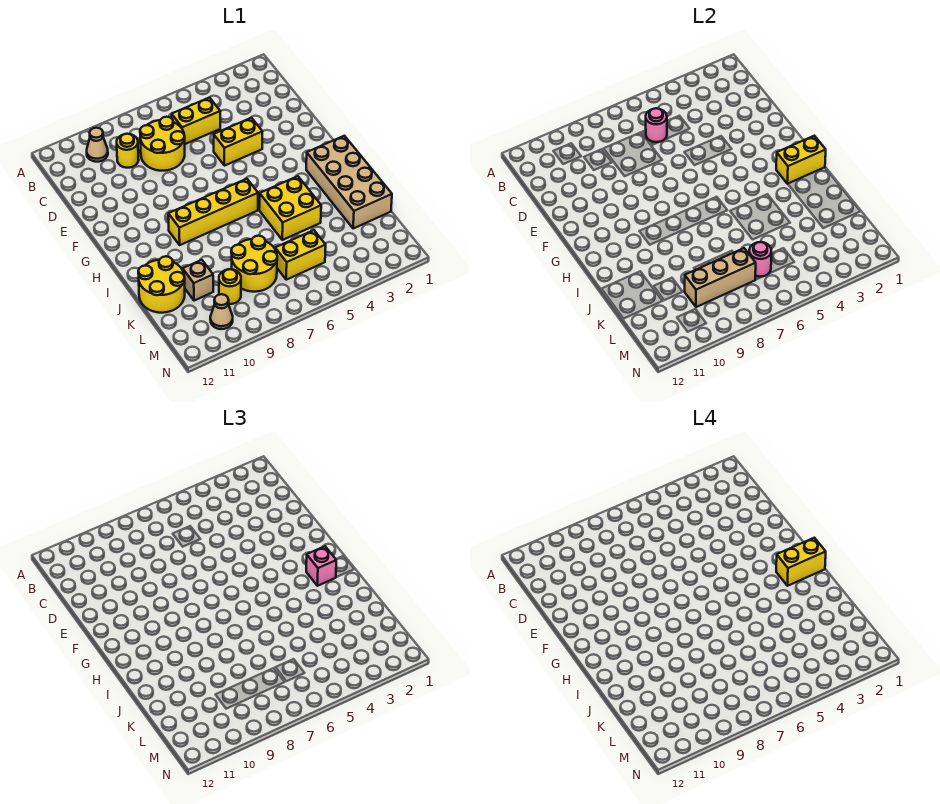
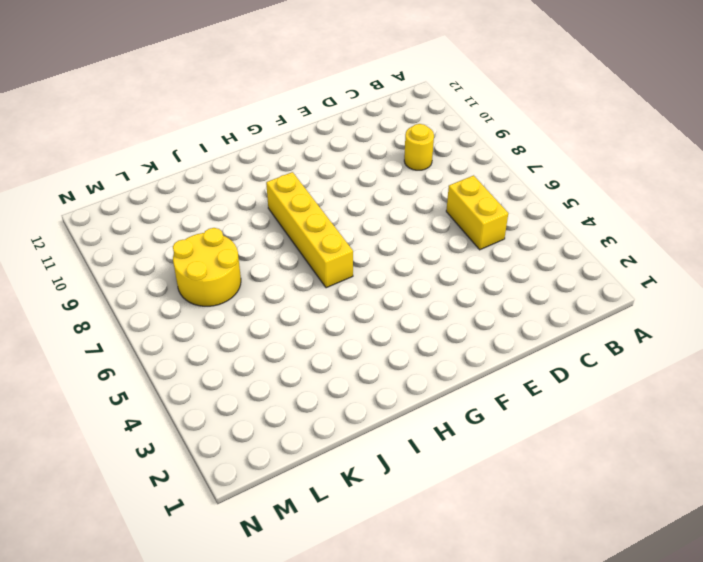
none -> tan cone B10 level 1
none -> yellow round brick C7:D8 level 1
none -> yellow brick E4:E5 level 1

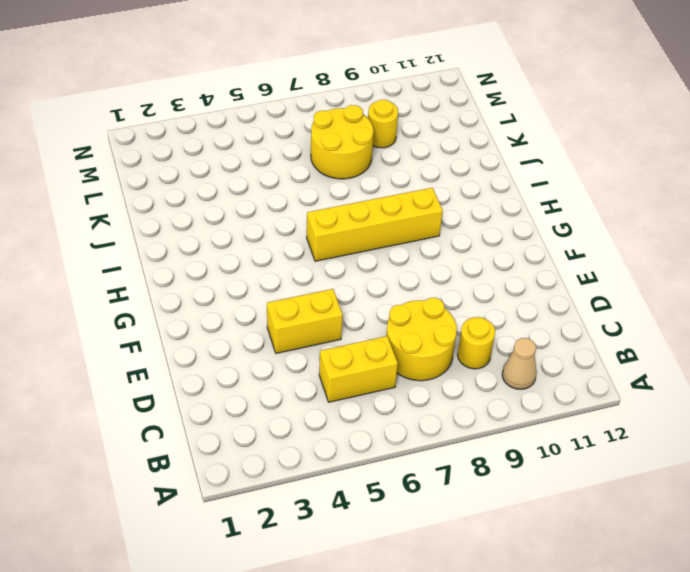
none -> tan brick H1:K2 level 1
none -> yellow brick I4:J5 level 1
none -> yellow round brick J11:K12 level 1

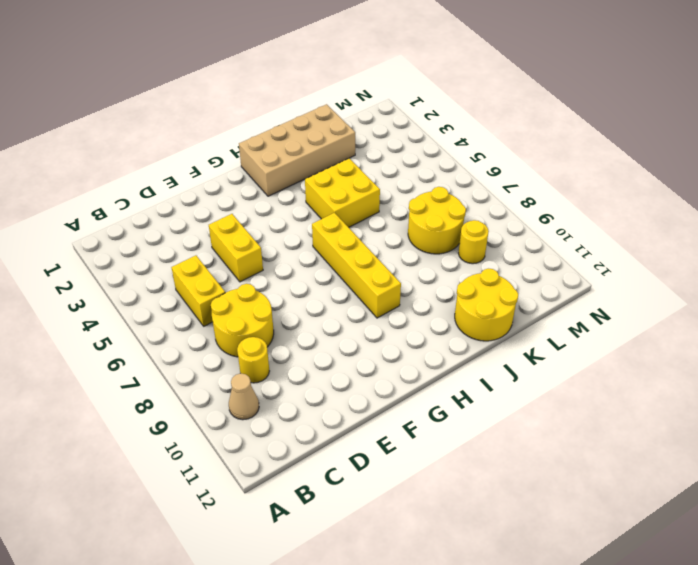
none -> tan brick K10 level 1
none -> yellow brick L5:L6 level 1
none -> tan cone M10 level 1

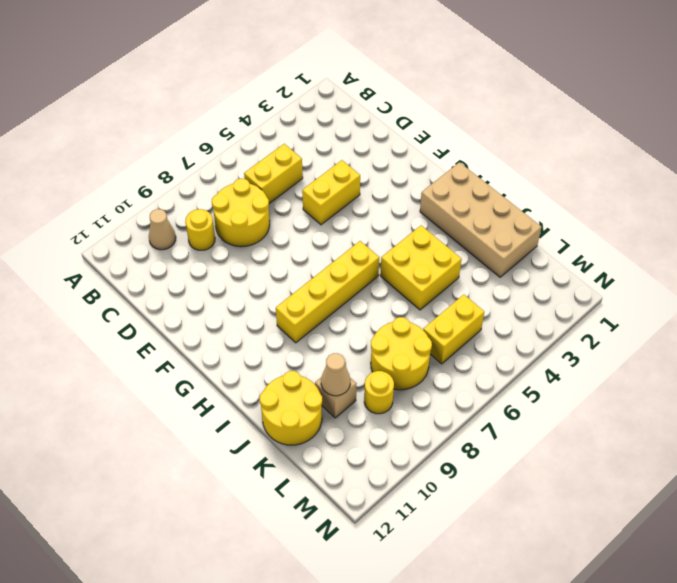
tan cone K10 level 2 -> tan cone M10 level 1
none -> pink round brick C6 level 2
none -> yellow brick H1:H2 level 2
none -> pink round brick L6 level 2

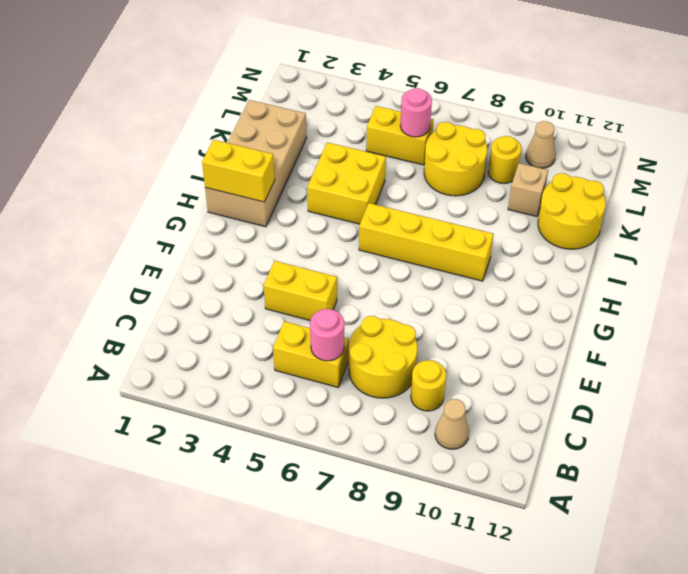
none -> tan brick L7:L9 level 2
none -> pink brick H2 level 3
none -> yellow brick H1:H2 level 4

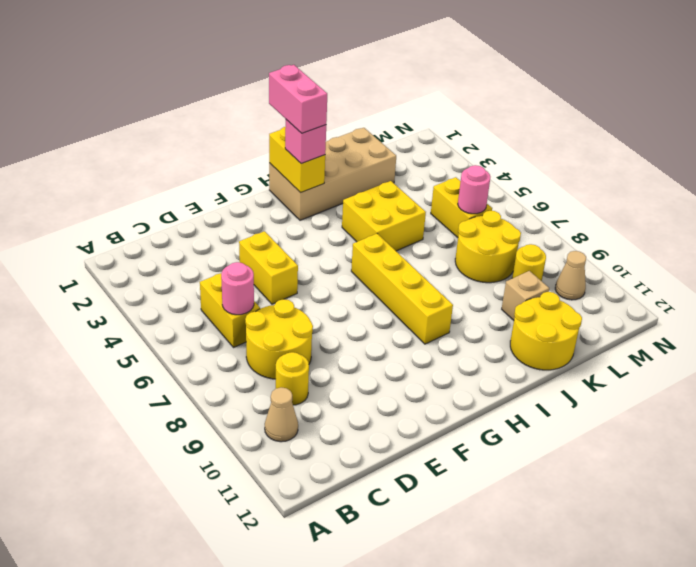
pink brick H1:H2 level 4 -> yellow brick H1:H2 level 4
none -> tan brick L7:L9 level 2

